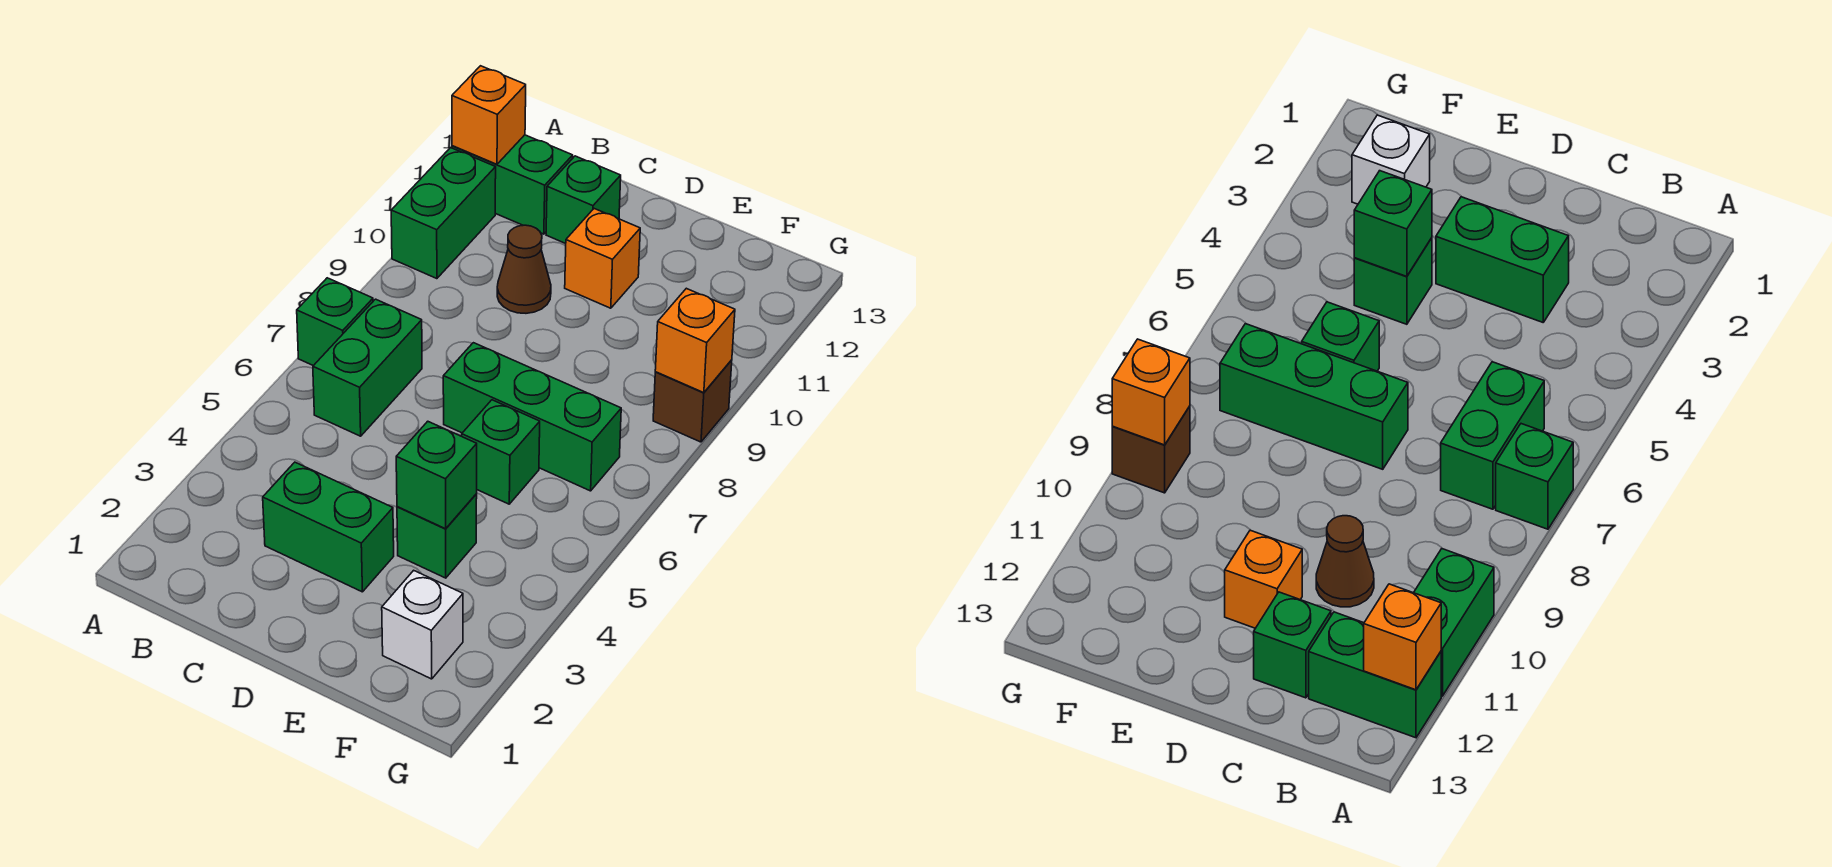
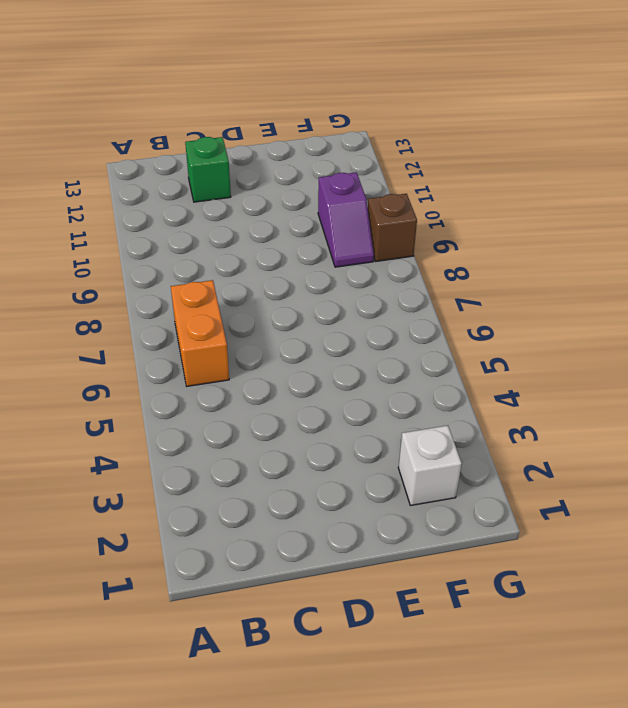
orange brick B6:B7 level 1 -> green brick B6:B7 level 1
purple slope F9:F10 level 1 top 10 -> none
none -> green brick A7 level 1
none -> green brick A10:A11 level 1
none -> green brick A12:B12 level 1

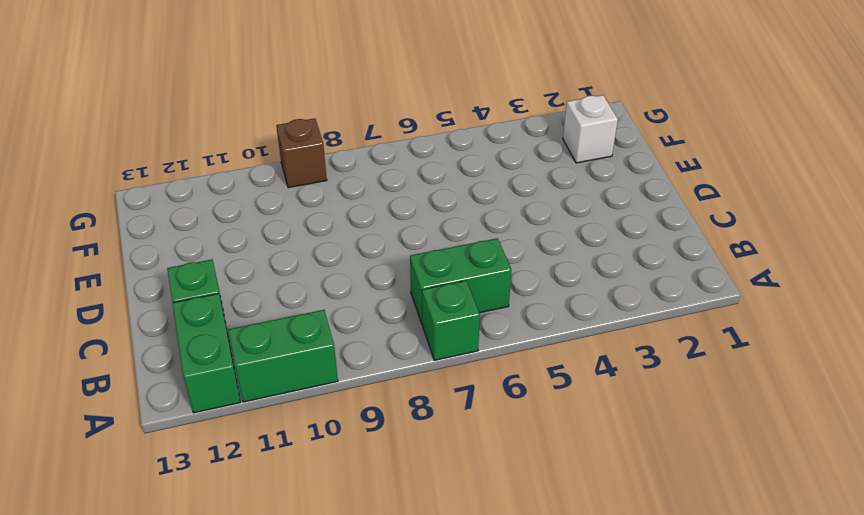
none -> green brick C3:D3 level 1
none -> brown cone C10 level 1
none -> green brick D7:F7 level 1

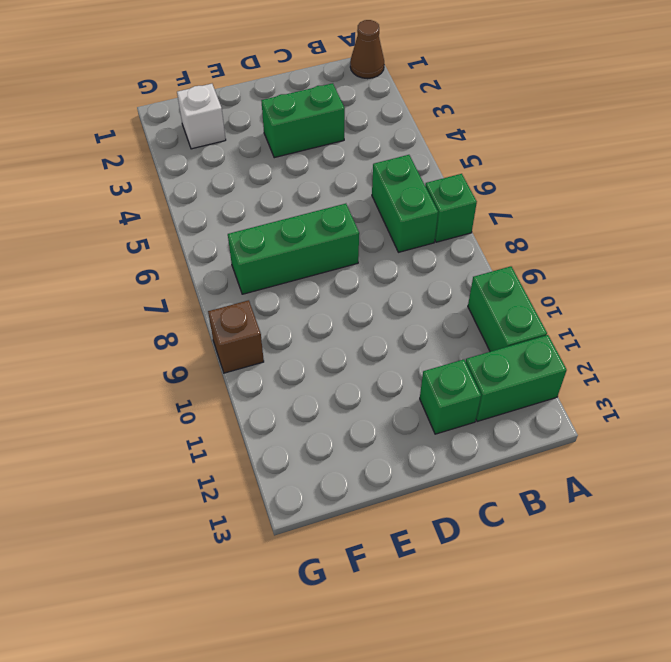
brown cone A1 level 1 -> brown cone C10 level 1
none -> orange brick D11 level 1
none -> green brick E4 level 1
none -> green brick E6 level 1

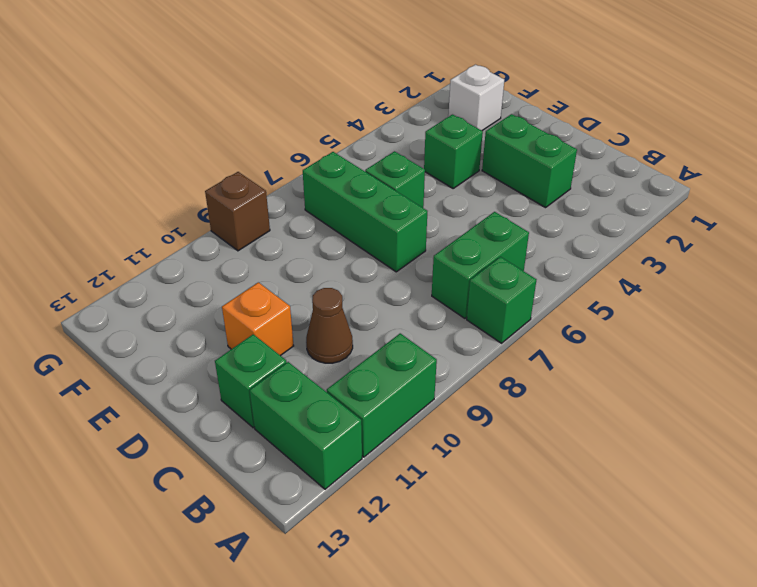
none -> orange brick A12 level 2
none -> green brick E4 level 2
none -> orange brick G9 level 2

